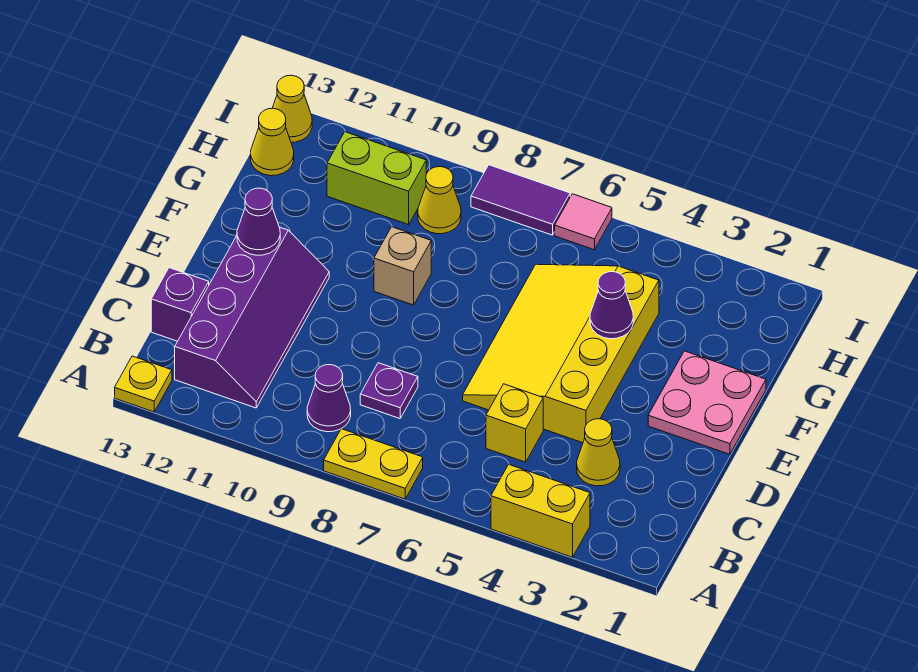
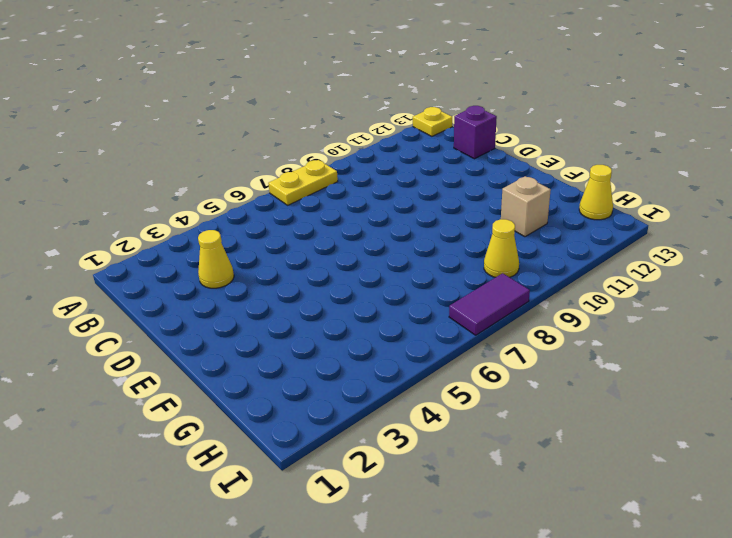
tan brick G11 level 1 -> tan brick F9 level 1
none -> yellow brick A3:A4 level 1
none -> purple cone B9 level 1
none -> purple slope B11:E12 level 1 top 12

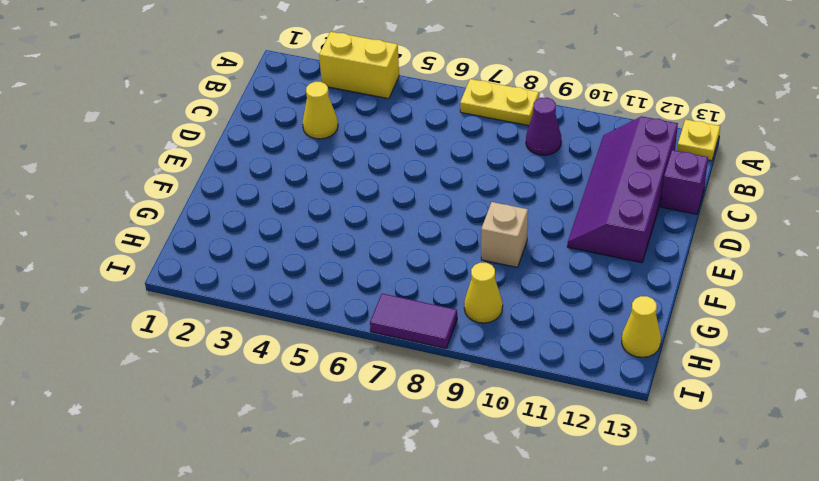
none -> yellow brick C5 level 1
none -> purple plate C8 level 1
none -> yellow slope D4:G6 level 1 top 4

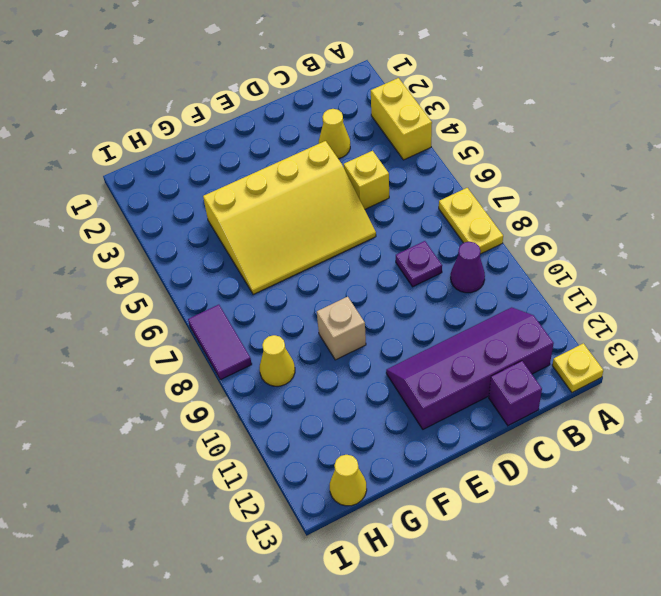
none -> pink plate E1:F2 level 1
none -> lime brick H10:H11 level 1
none -> pink tile I6 level 1

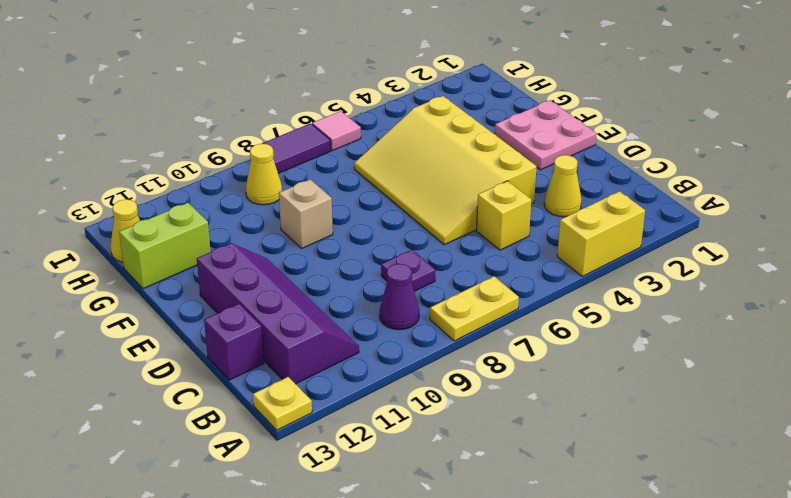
lime brick G12:G13 level 1 -> lime brick H10:H11 level 1
none -> yellow cone I13 level 1
none -> purple cone E12 level 2
none -> purple cone F4 level 2

